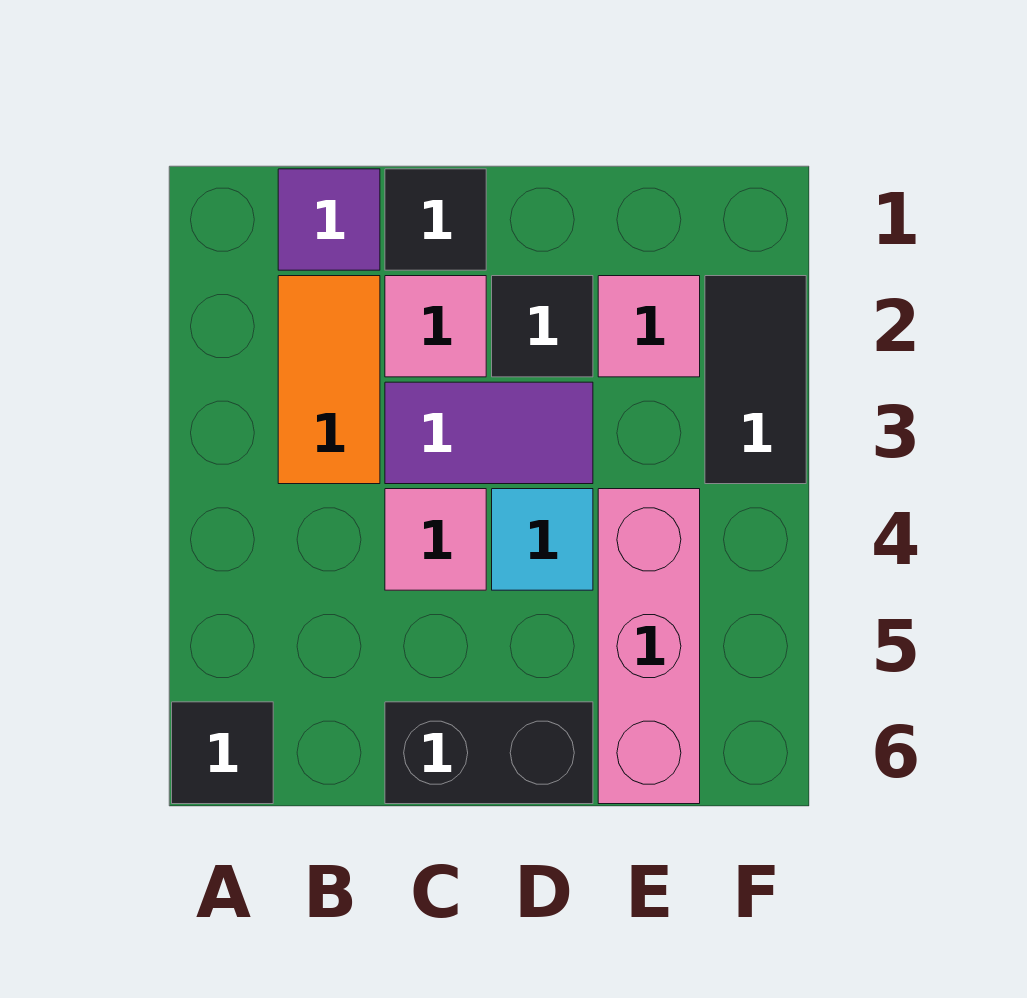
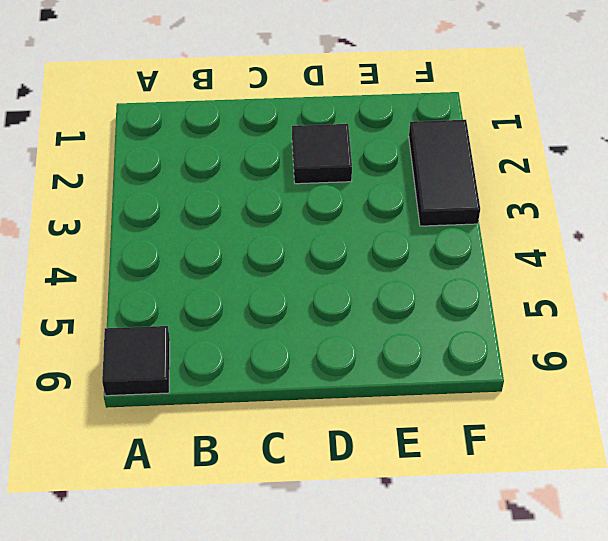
none -> purple tile B1 level 1
none -> orange tile B2:B3 level 1
none -> black tile C1 level 1

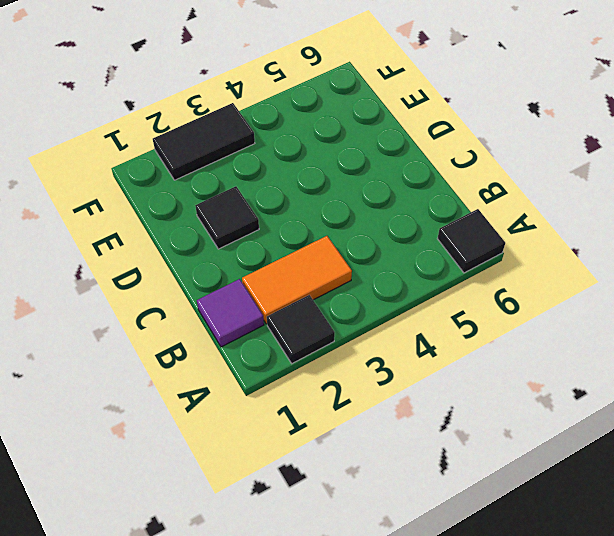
black tile A2 level 1 -> black tile C1 level 1
none -> pink tile C2 level 1
none -> purple tile C3:D3 level 1
none -> pink tile C4 level 1

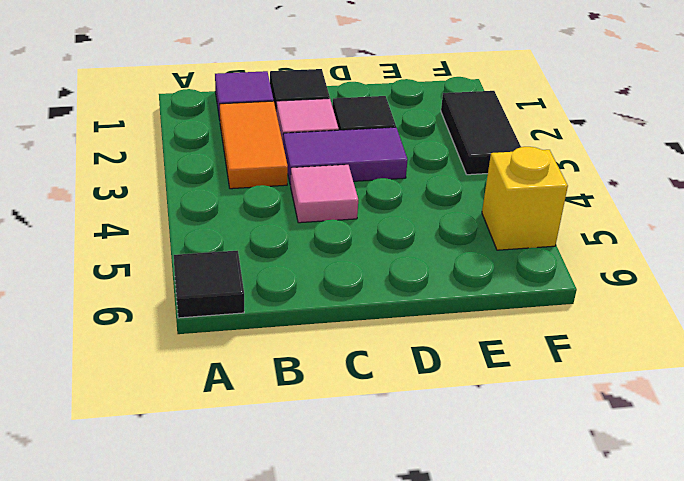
yellow brick F5 level 1 -> none
none -> black brick C6:D6 level 1
none -> cyan tile D4 level 1
none -> pink tile E2 level 1

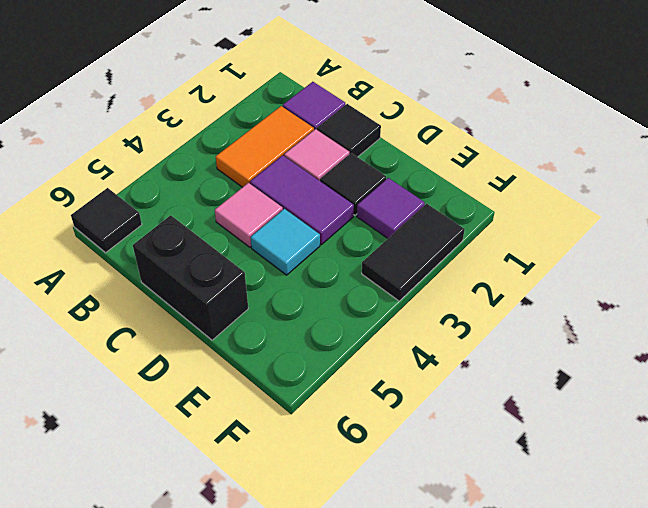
purple tile E2 level 1 -> pink tile E2 level 1
none -> pink brick E4:E6 level 1

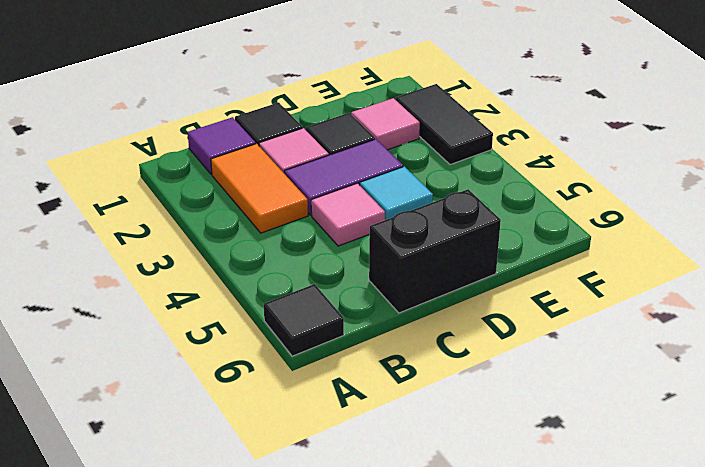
none -> pink brick E4:E6 level 1

